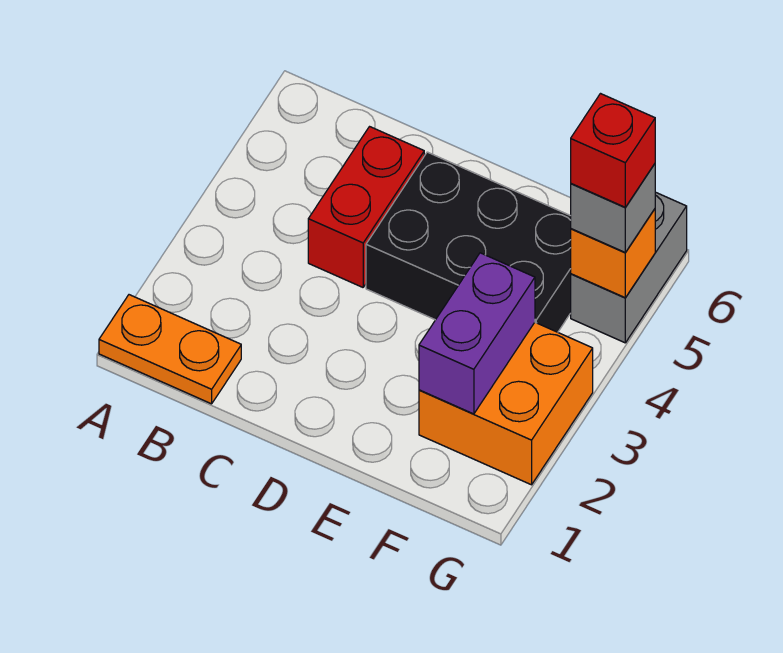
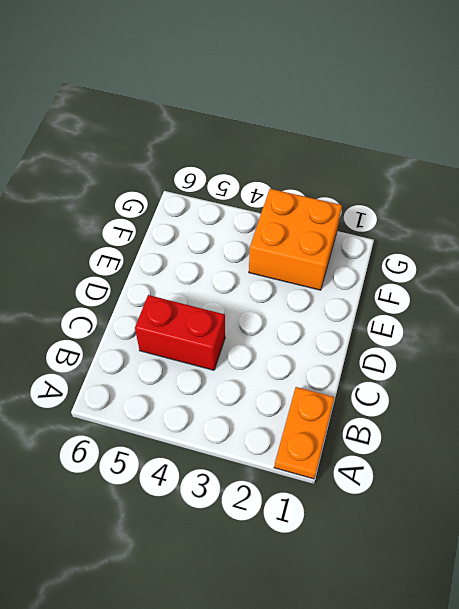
none -> black brick D4:F5 level 1
none -> grey brick G5:G6 level 1

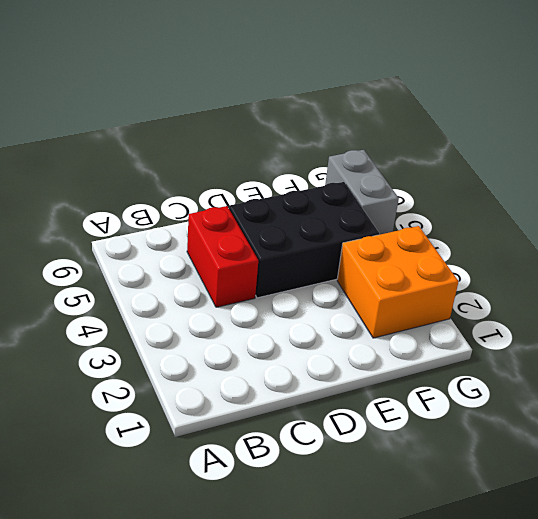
none -> orange plate A1:B1 level 1
none -> purple brick F2:F3 level 2

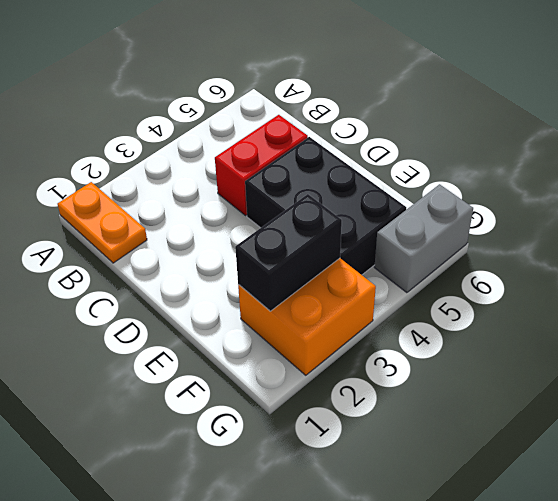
black brick F2:F3 level 2 -> purple brick F2:F3 level 2
none -> orange brick G5 level 2
none -> grey brick G5 level 3

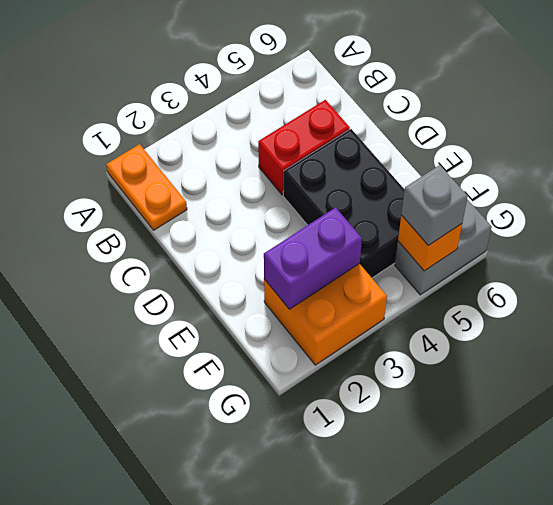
none -> red brick G5 level 4

